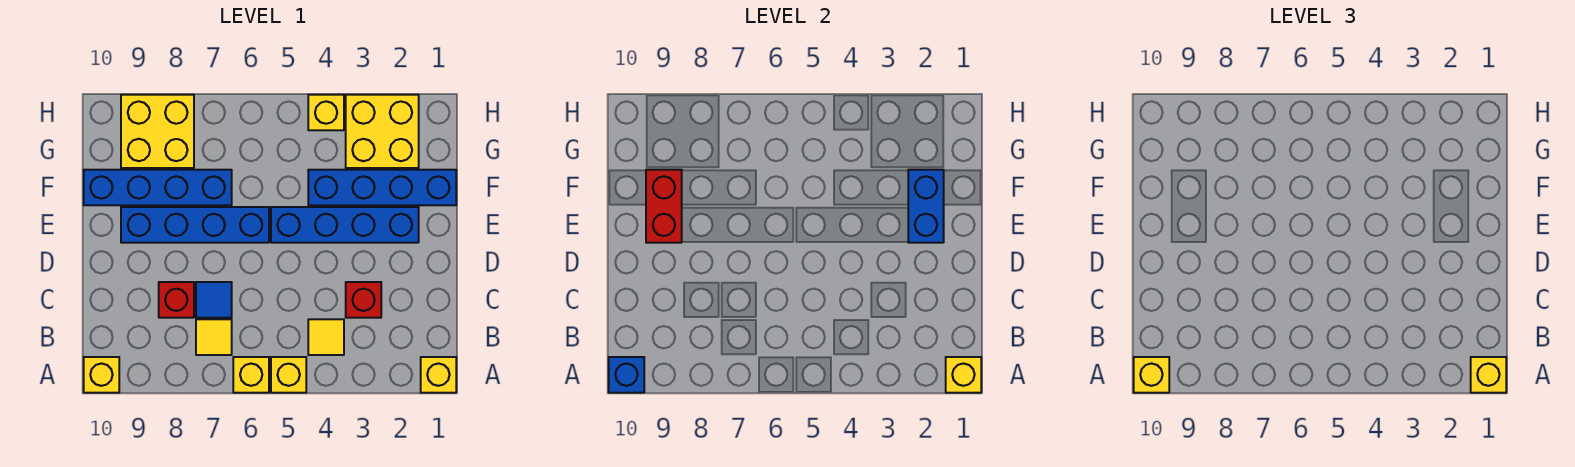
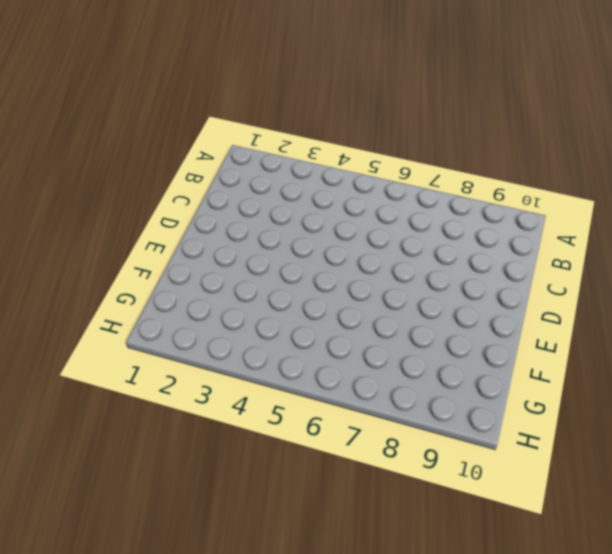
none -> yellow brick A1 level 1
none -> yellow brick A5 level 1
none -> yellow brick A6 level 1

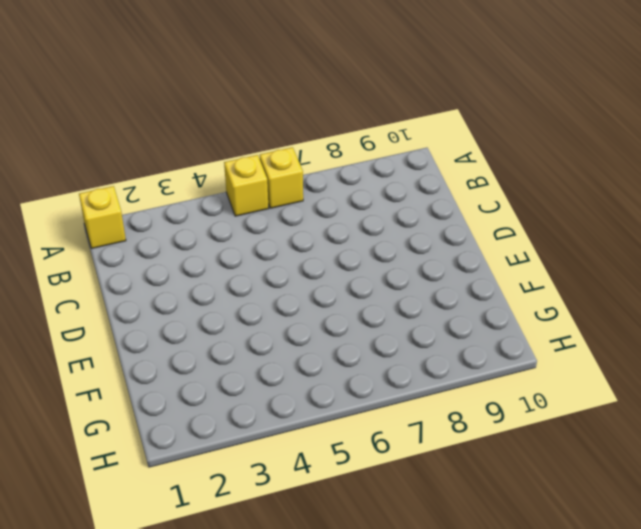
none -> yellow brick A10 level 1
none -> yellow tile B4 level 1
none -> yellow tile B7 level 1

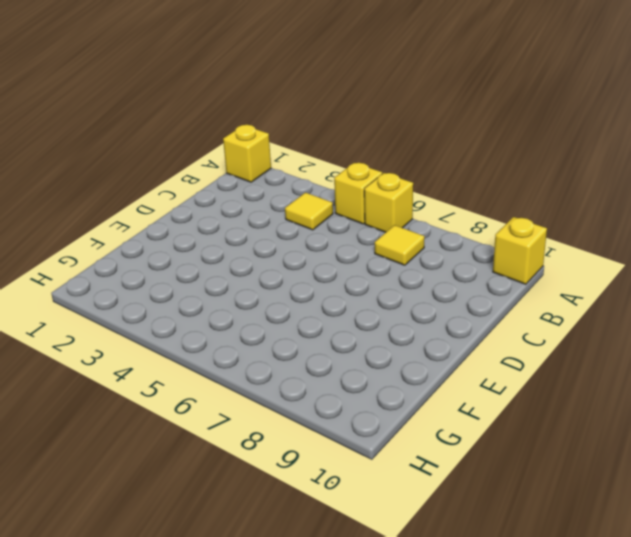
none -> red brick C3 level 1
none -> blue tile C7 level 1
none -> red brick C8 level 1

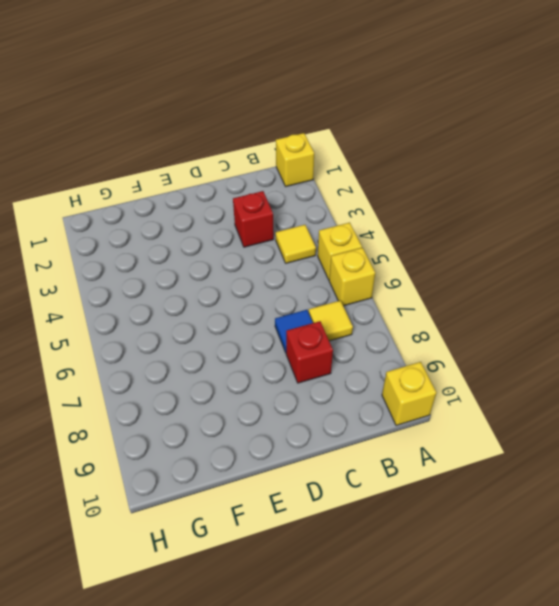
none -> blue brick E2:E5 level 1
none -> blue brick E6:E9 level 1
none -> blue brick F1:F4 level 1

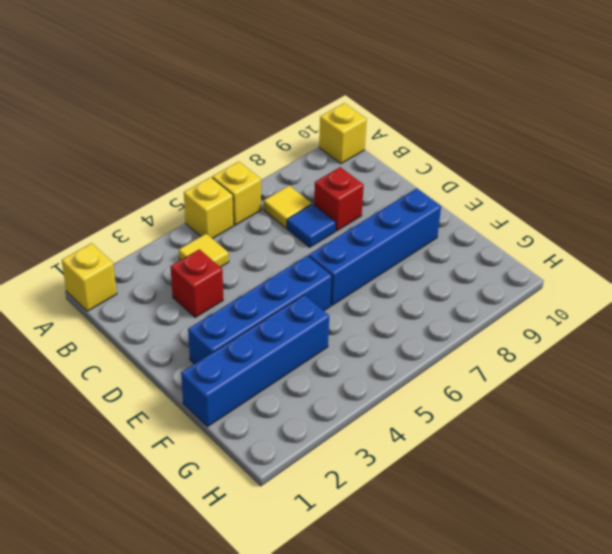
none -> blue brick F7:F10 level 1
none -> yellow brick G2:H3 level 1
none -> yellow brick G8:H9 level 1

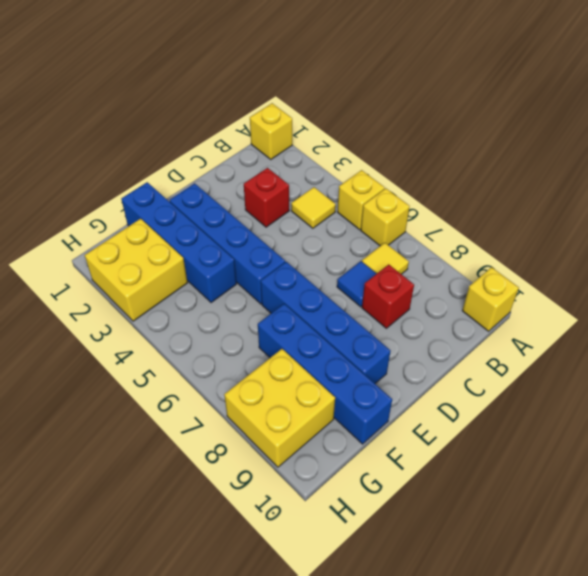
none -> yellow brick H4 level 1
none -> yellow brick A1 level 2
none -> blue brick A10 level 2

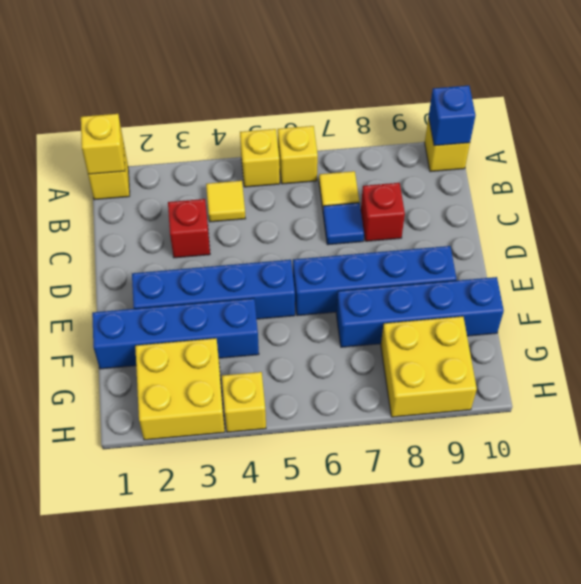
none -> blue brick E2:F2 level 2
none -> red brick E9:F9 level 2
none -> yellow brick A1 level 3

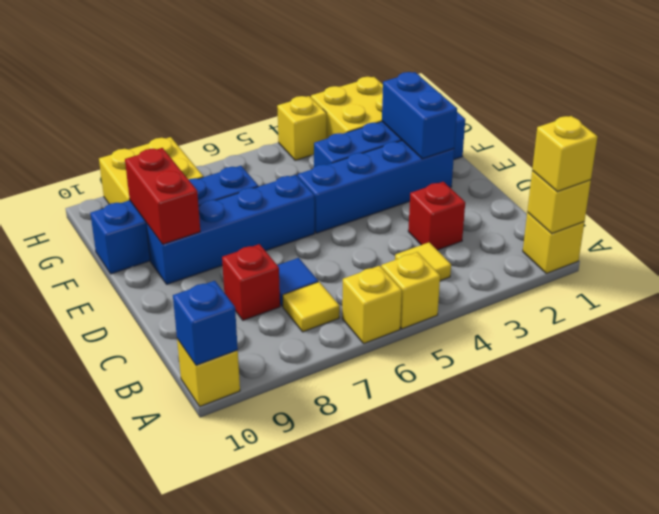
none -> yellow brick A10 level 3

